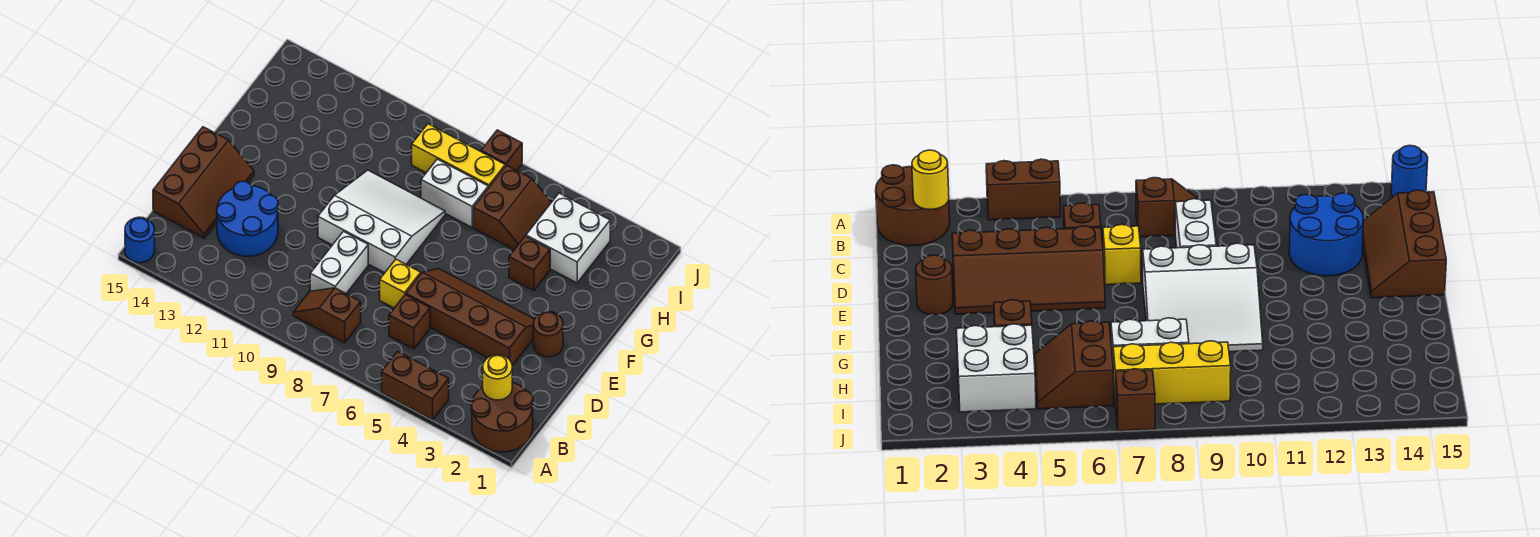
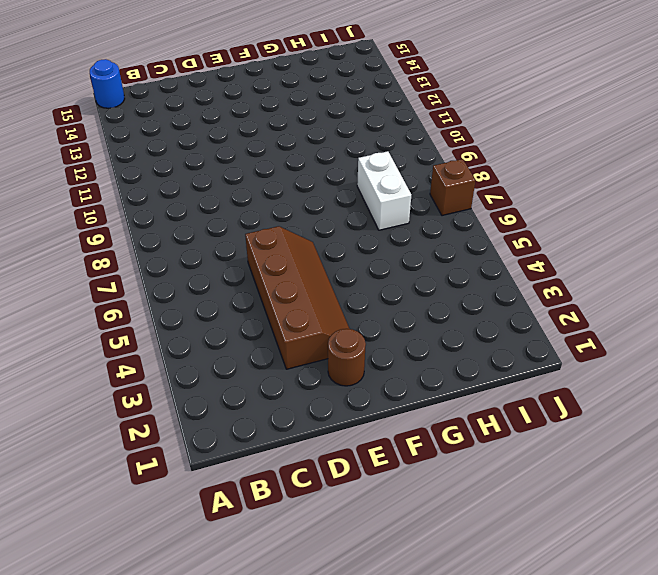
none -> brown round brick A1:B2 level 1
none -> brown brick A4:A5 level 1
none -> brown slope B8:B9 level 1 top 8

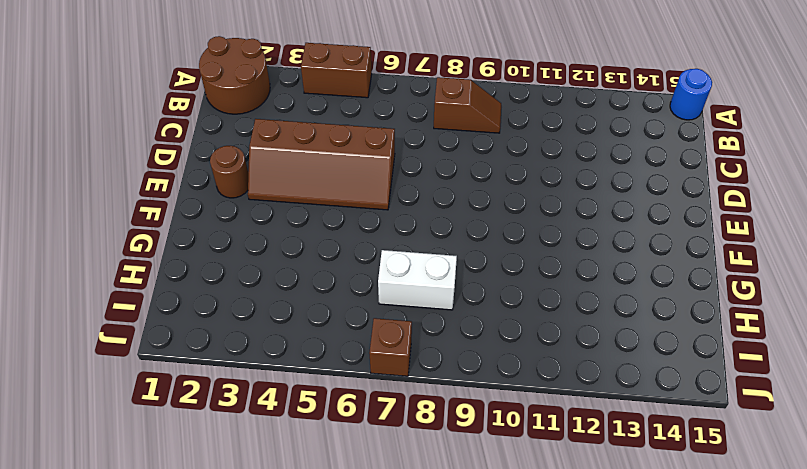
none -> brown brick C6 level 1
none -> white brick C9:D9 level 1
none -> blue round brick C12:D13 level 1

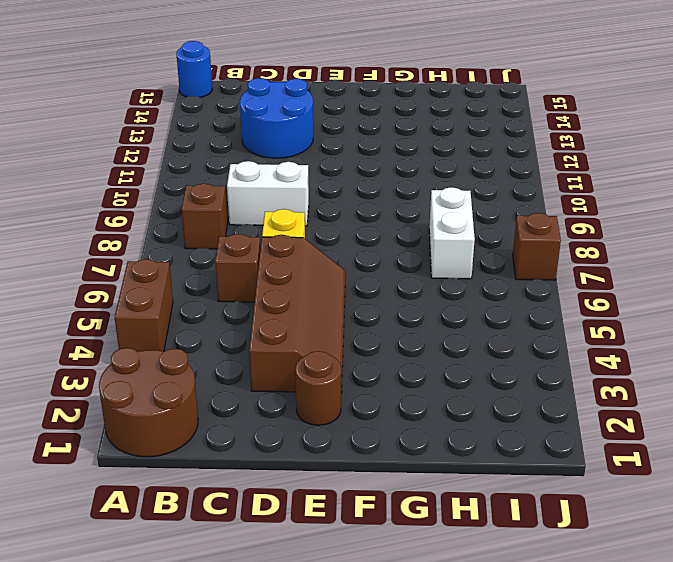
none -> brown slope C14:E15 level 1 top 15
none -> white slope E8:G10 level 1 top E
none -> brown brick G4 level 1

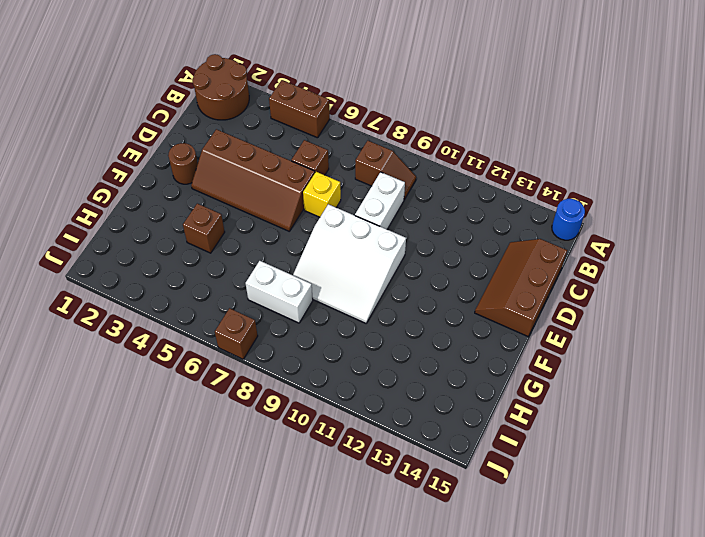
none -> blue round brick C12:D13 level 1
none -> white brick H3:I4 level 1
none -> brown slope H5:I6 level 1 top 6

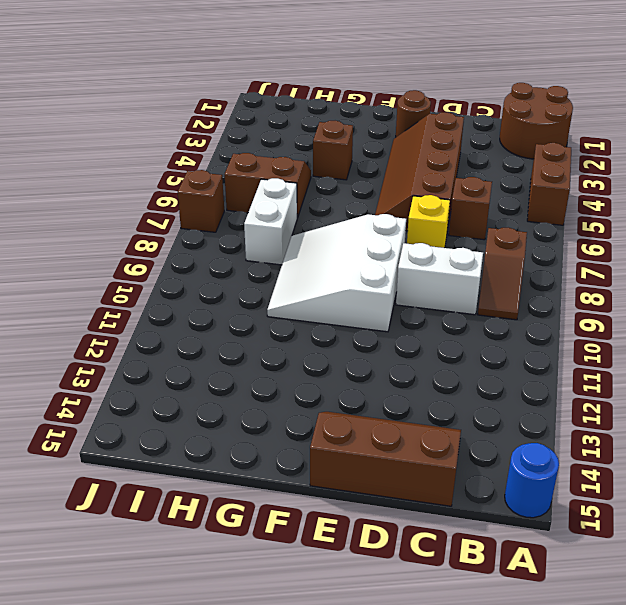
none -> blue round brick C12:D13 level 1
none -> white brick H3:I4 level 1
none -> yellow brick I7:I9 level 1

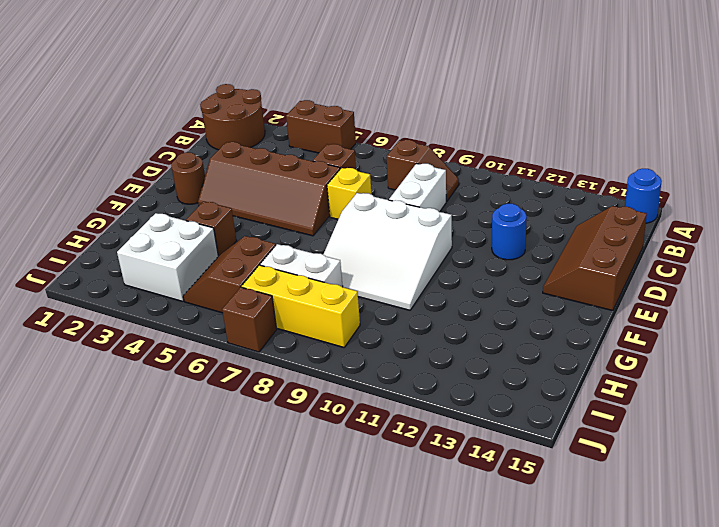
blue round brick D12 level 1 -> blue round brick C12:D13 level 1
none -> yellow round brick B2 level 2

